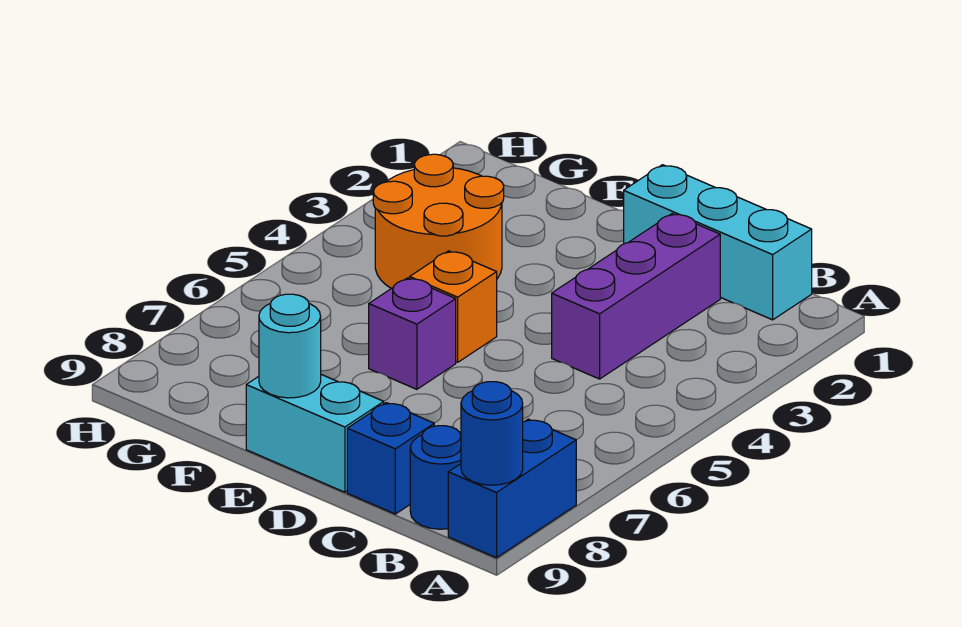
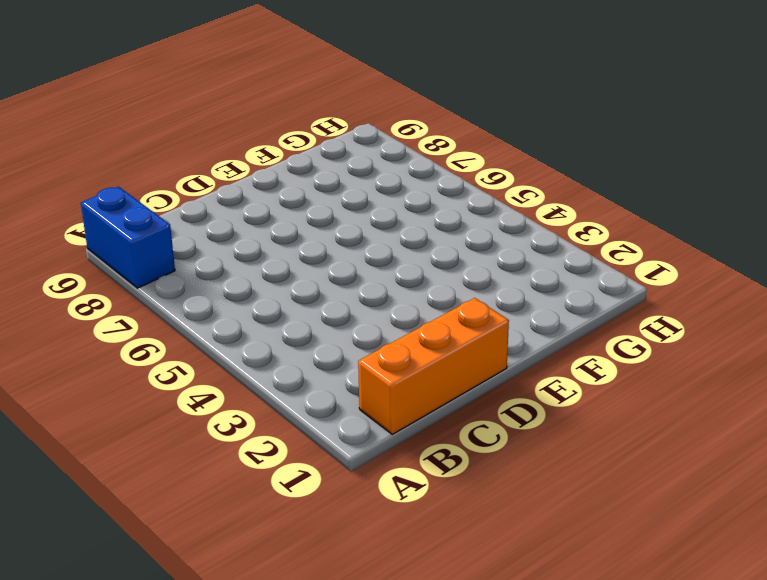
orange brick B1:D1 level 1 -> cyan brick B1:D1 level 1
none -> blue round brick B9 level 1
none -> purple brick C2:C4 level 1

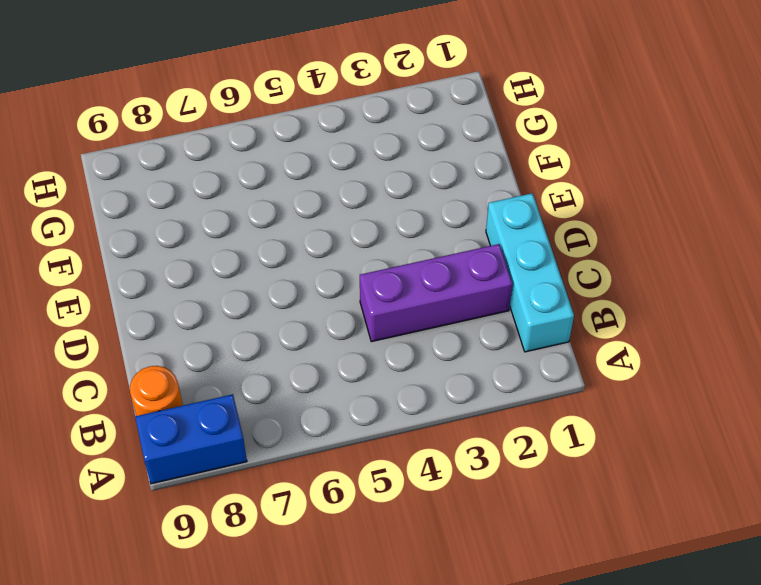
orange round brick B9 level 1 -> blue round brick B9 level 1
none -> blue brick C9 level 1
none -> cyan brick D9:E9 level 1

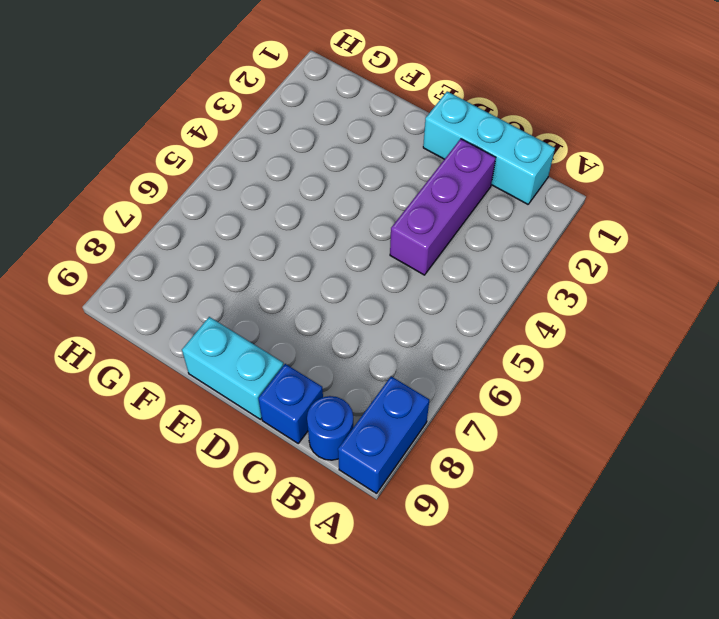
none -> orange brick E5 level 1
none -> purple brick E6 level 1

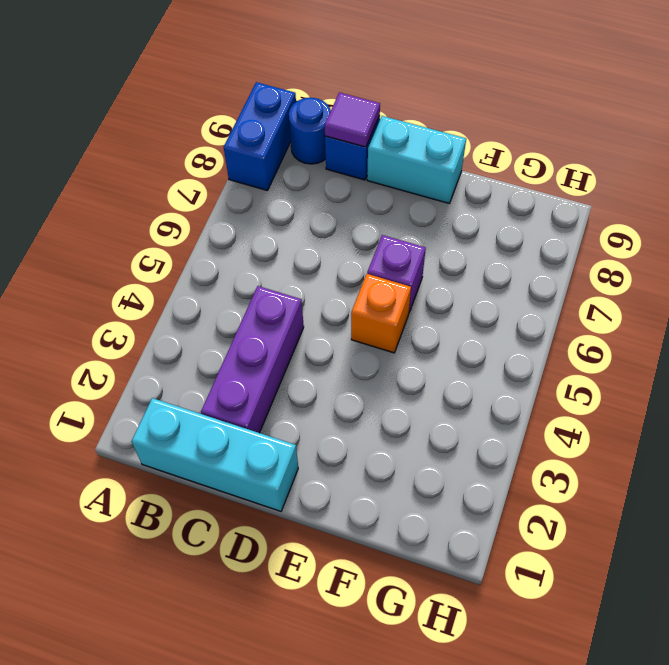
purple tile C9 level 2 -> none
none -> orange round brick F3:G4 level 1
none -> blue round brick A9 level 2

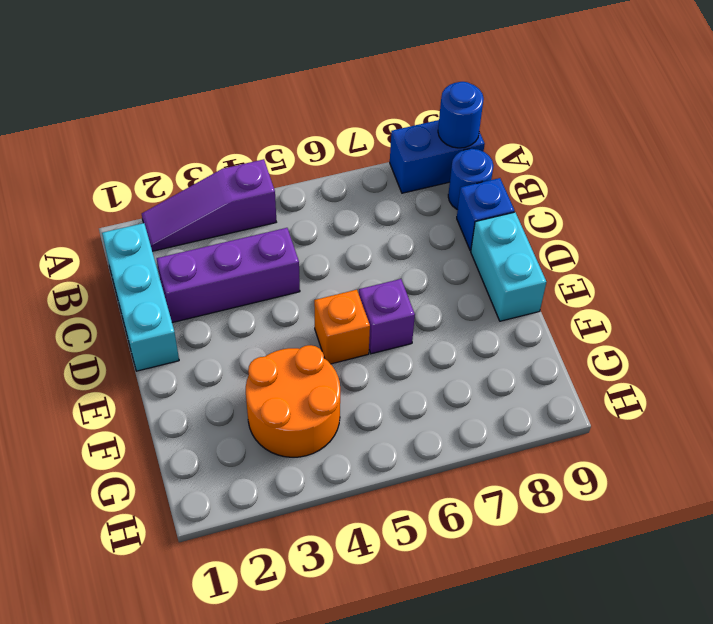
purple slope A2:A4 level 1 top 4 -> none
none -> cyan round brick E9 level 2

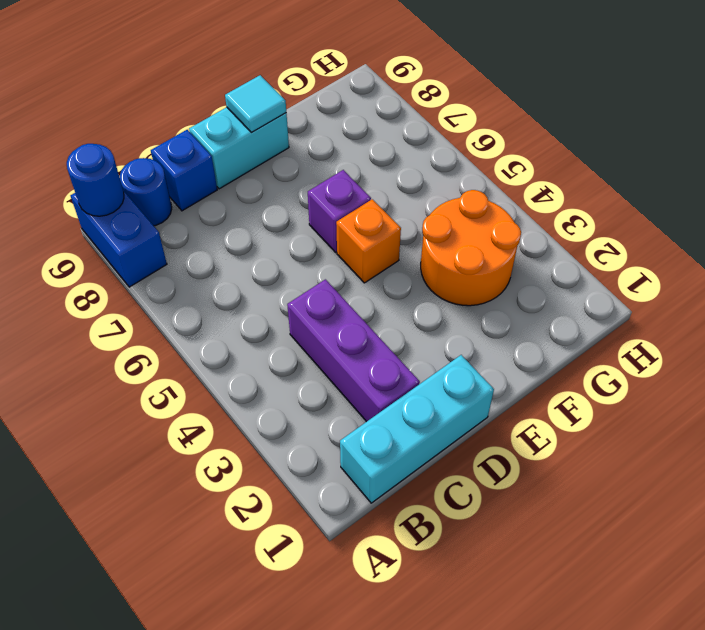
cyan tile E9 level 2 -> cyan round brick E9 level 2

